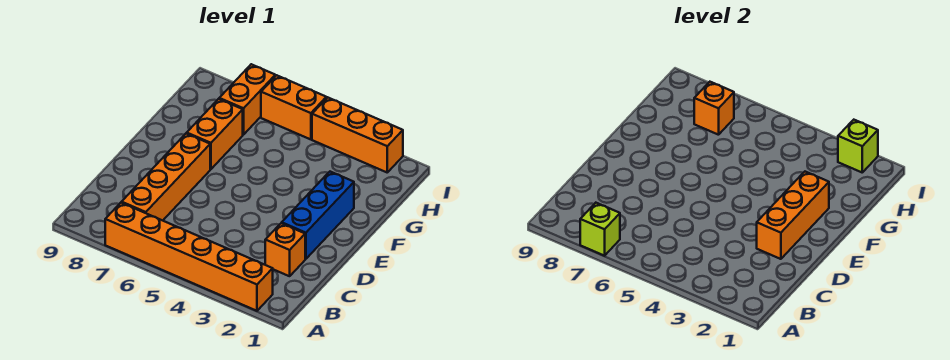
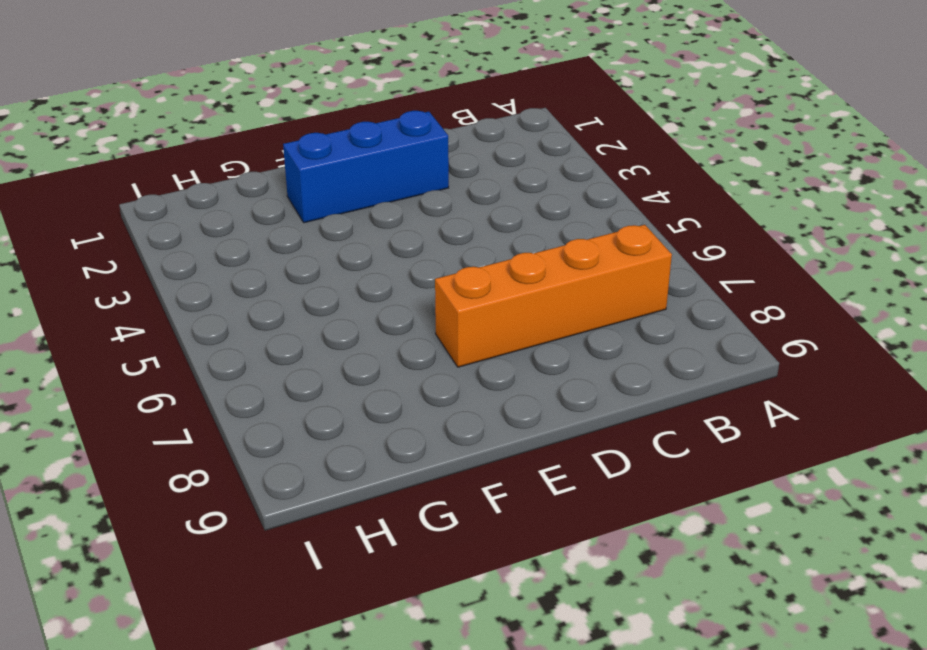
none -> orange brick A2:A7 level 1
none -> orange brick C2 level 1
none -> orange brick F7:G7 level 1

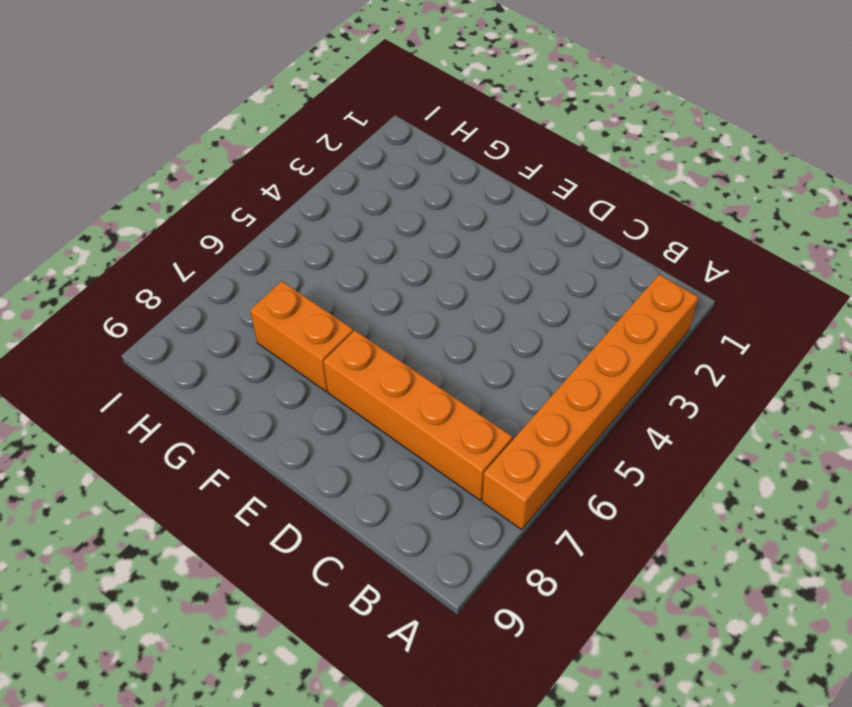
none -> orange brick C2 level 1
none -> blue brick D2:F2 level 1
none -> orange brick H7:I7 level 1

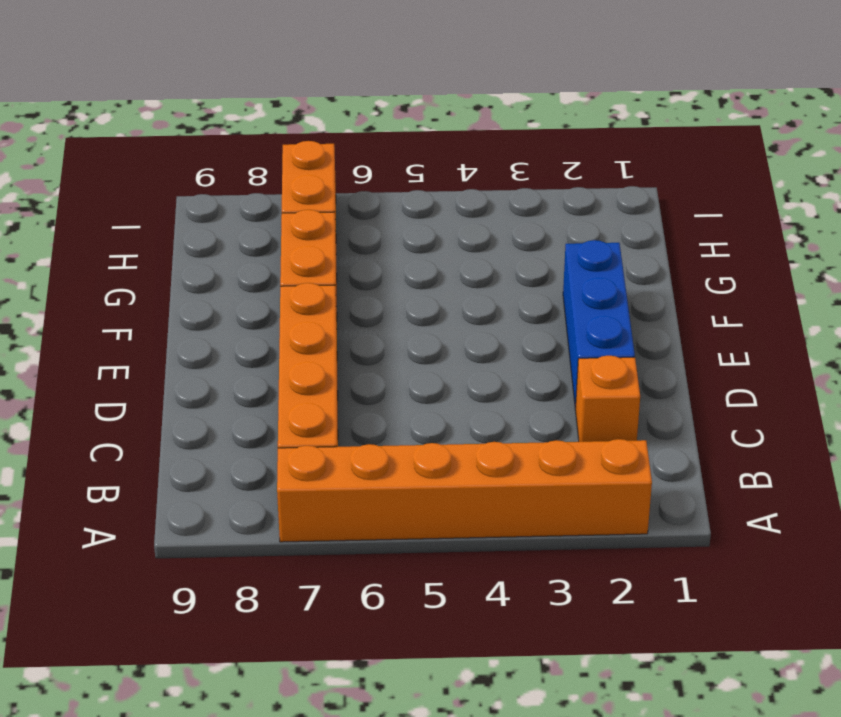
none -> orange brick I2:I4 level 1
none -> orange brick I5:I6 level 1
none -> lime brick A7 level 2

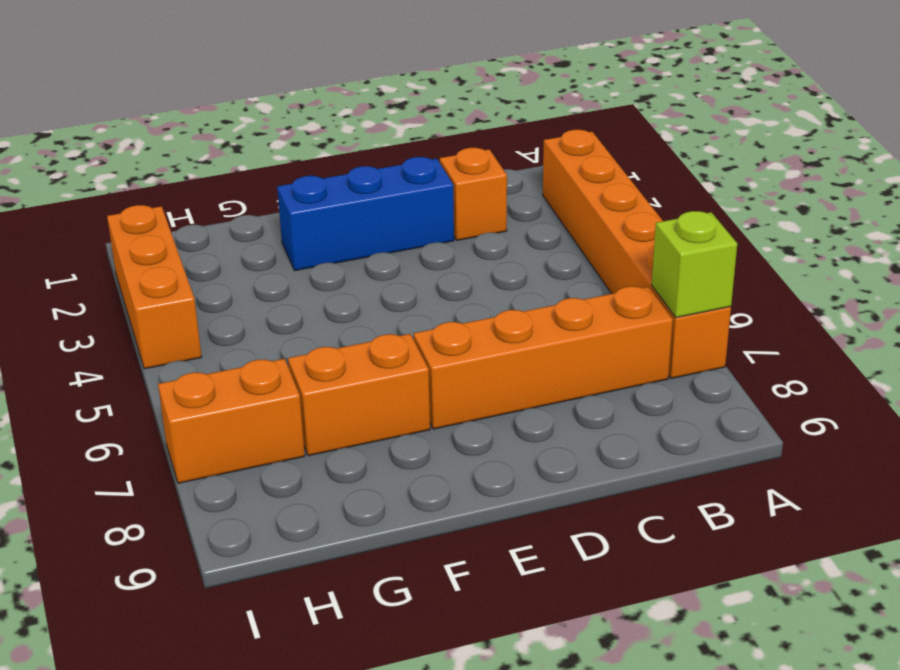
none -> orange brick I5:I6 level 1
none -> orange brick D2:F2 level 2
none -> orange brick H7 level 2

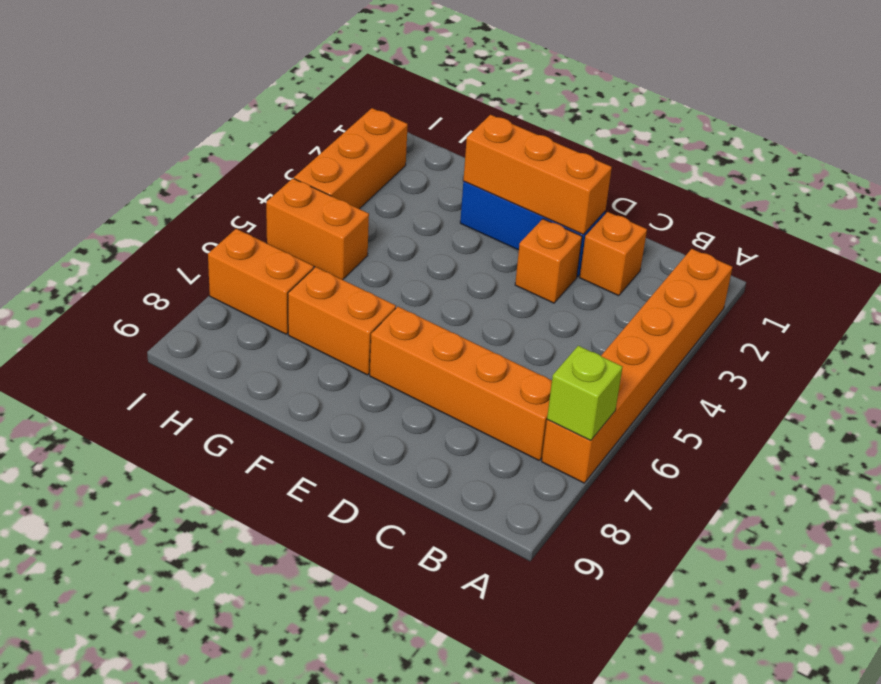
orange brick D3 level 1 -> orange brick H7 level 2
orange brick H5:I5 level 1 -> orange brick I5:I6 level 1
none -> lime brick I2 level 2

